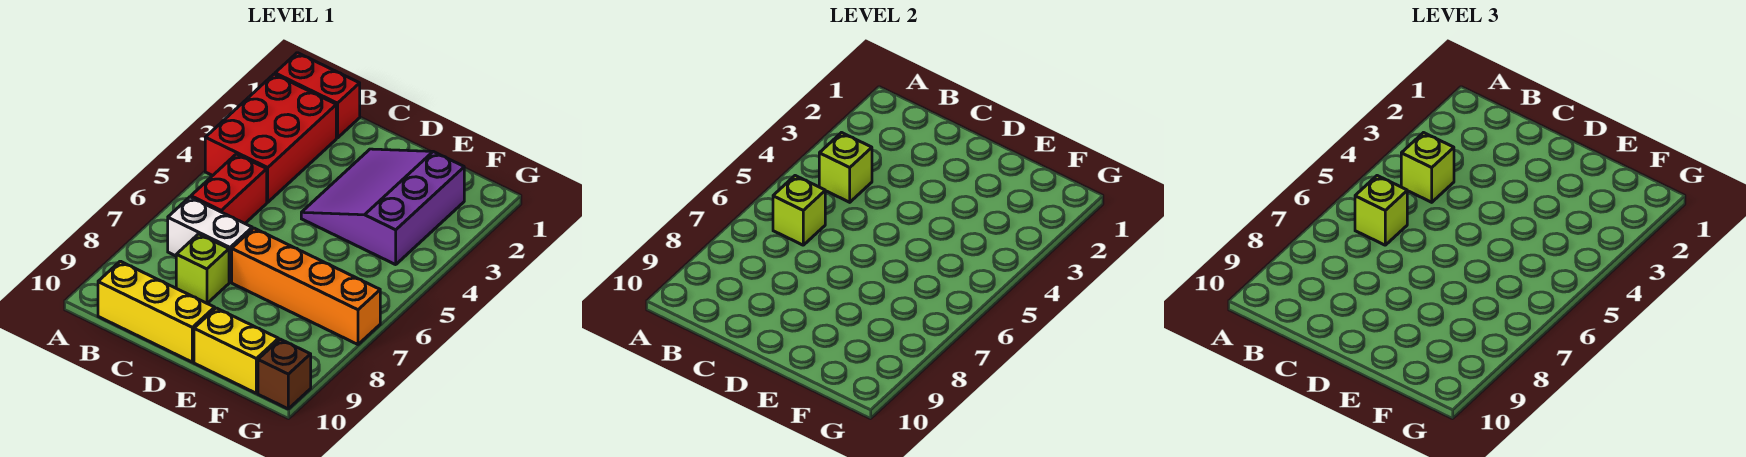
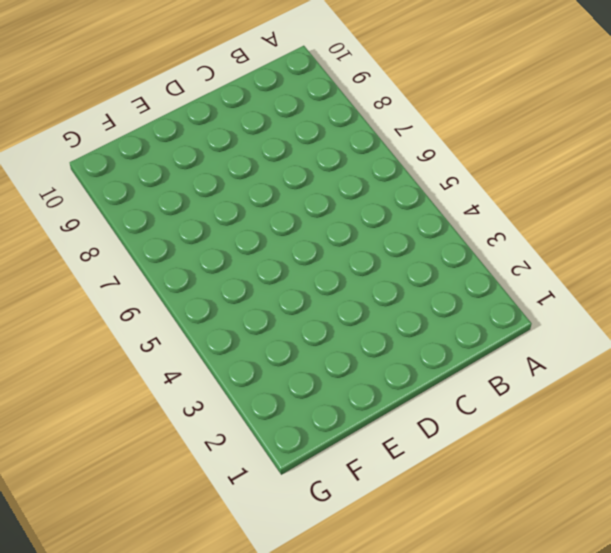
none -> red brick A1:B1 level 1
none -> red brick A2:B4 level 1
none -> red brick B5:B6 level 1

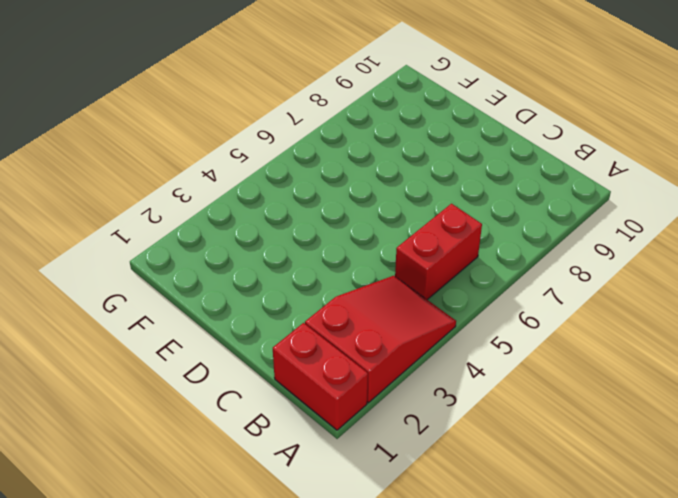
red slope A2:B4 level 1 top 2 -> red brick A2:B4 level 1
none -> white brick B7:C7 level 1
none -> yellow brick B10:D10 level 1
none -> lime brick C8 level 1

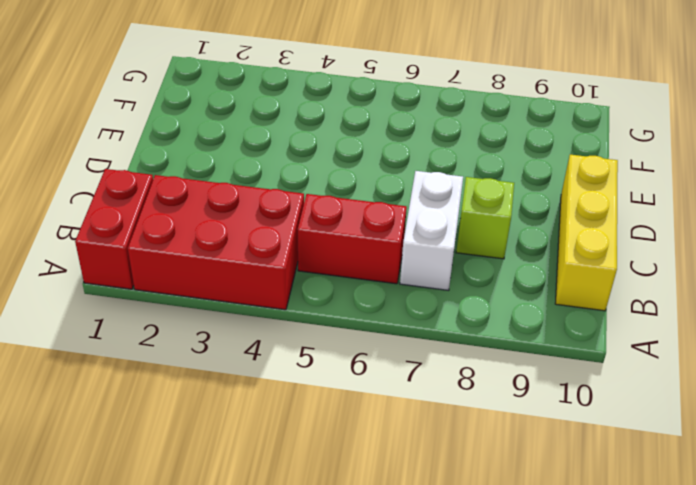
none -> purple slope D2:F4 level 1 top F
none -> orange brick D7:G7 level 1
none -> yellow brick E10:F10 level 1

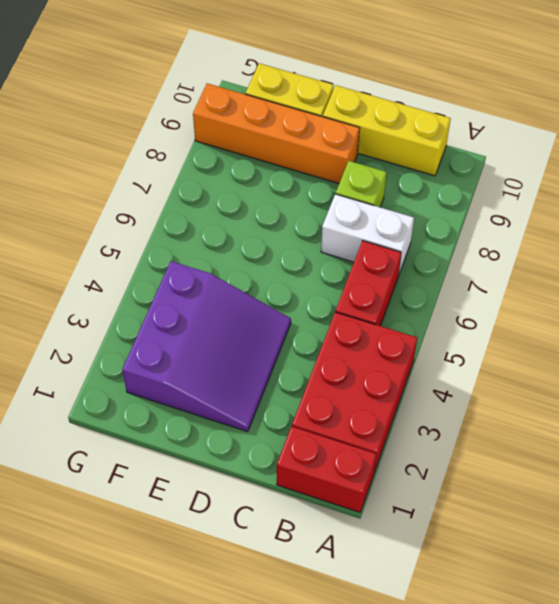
orange brick D9:G9 level 1 -> orange brick D7:G7 level 1
none -> brown brick G10 level 1
none -> lime brick B4 level 2
none -> lime brick B6 level 2

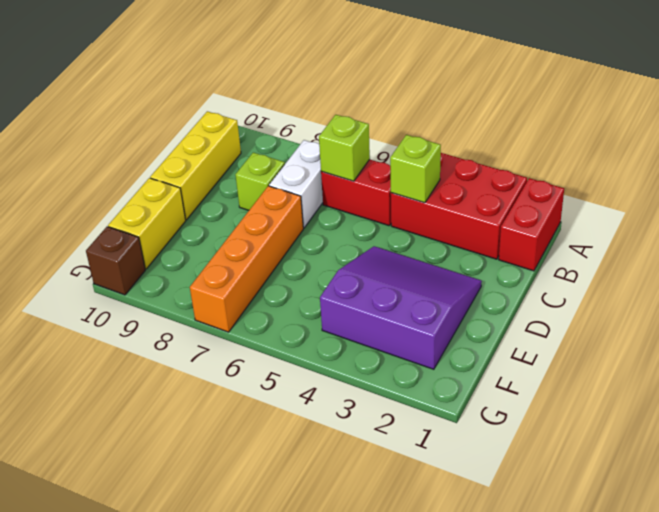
none -> lime brick B4 level 3
none -> lime brick B6 level 3

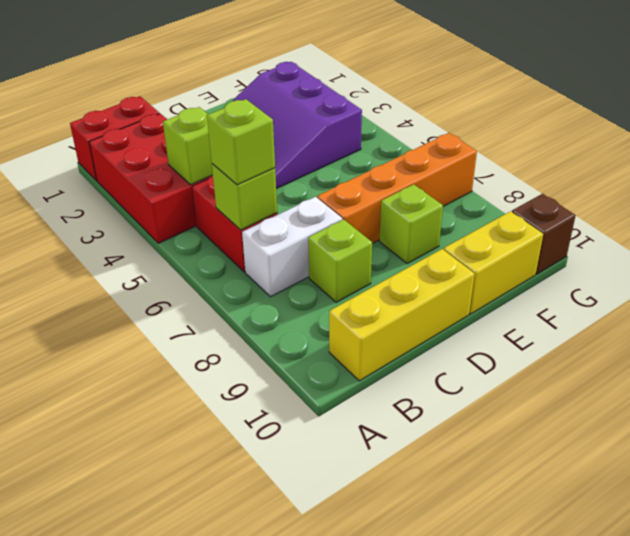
lime brick E8 level 1 -> lime brick B4 level 3

